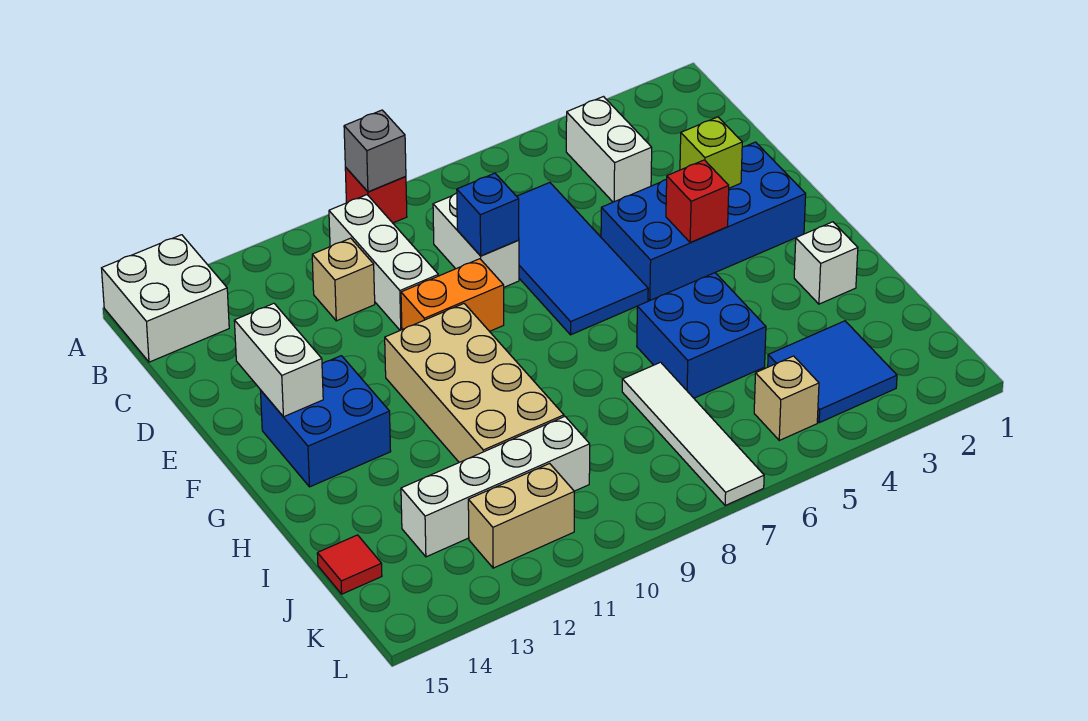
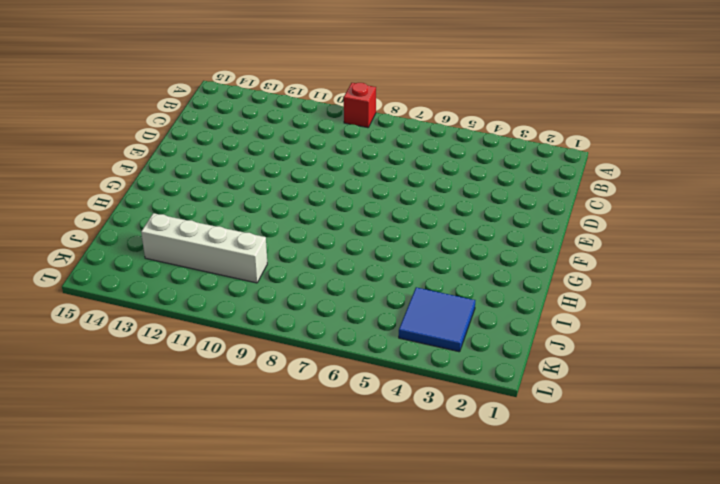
none -> white brick A14:B15 level 1
none -> white brick B4:C4 level 1
none -> white brick B10:D10 level 1

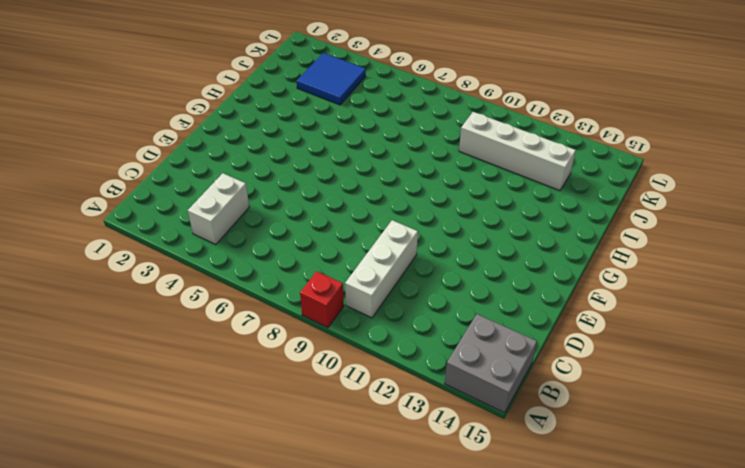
grey brick A14:B15 level 1 -> white brick A14:B15 level 1
none -> blue tile C6:F7 level 1
none -> white brick C8:D8 level 1
none -> tan brick C11 level 1

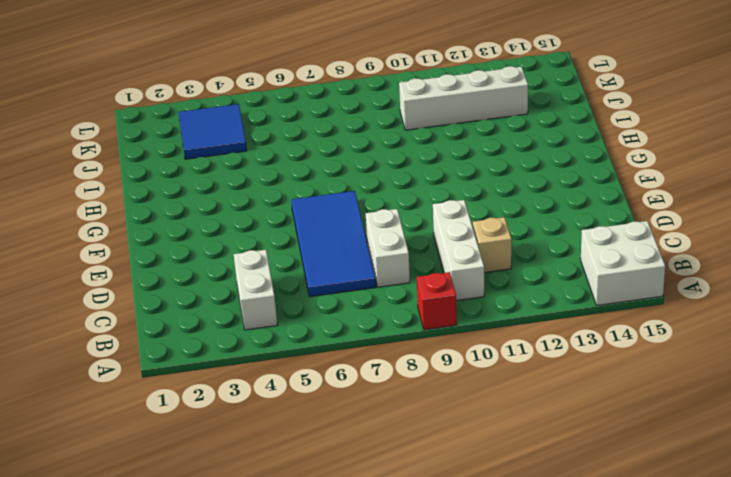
none -> blue brick E2:F5 level 1
none -> orange brick E9:E10 level 1
none -> tan brick F10:I11 level 1

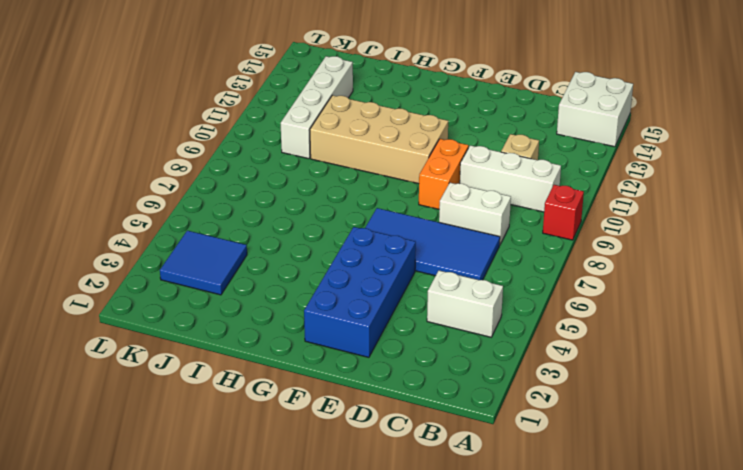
none -> blue brick F13:G14 level 1
none -> white brick H2 level 1
none -> blue brick H5:I6 level 1

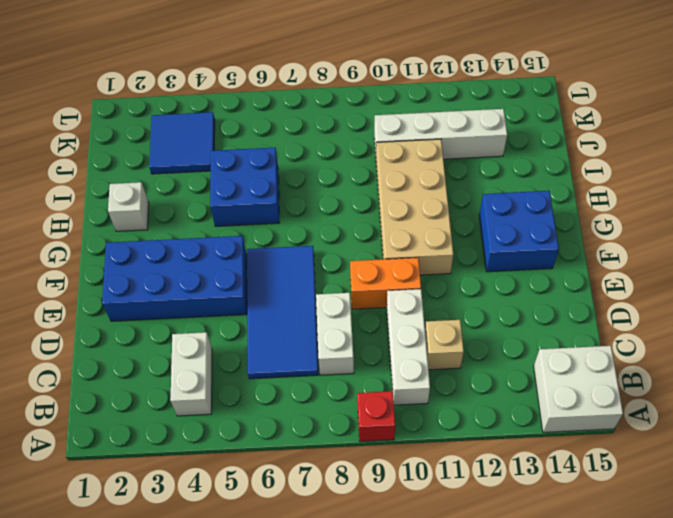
none -> white tile I7:L7 level 1
none -> red tile J15 level 1
none -> tan brick K5 level 1

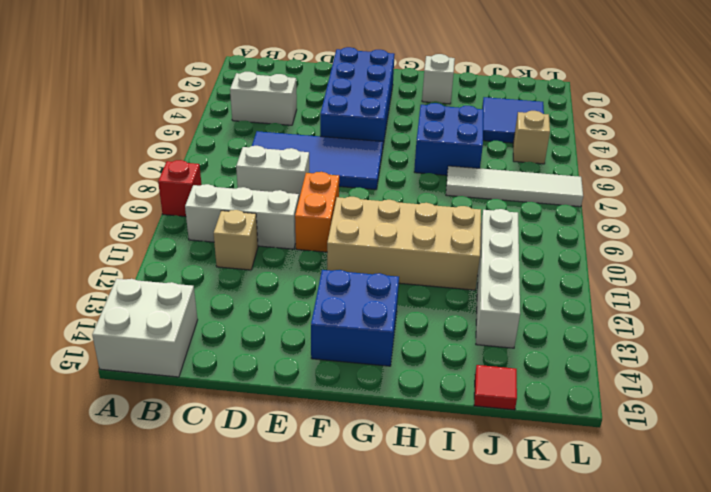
none -> tan brick K11:K12 level 1
none -> grey brick A9 level 2
none -> blue brick D8 level 2

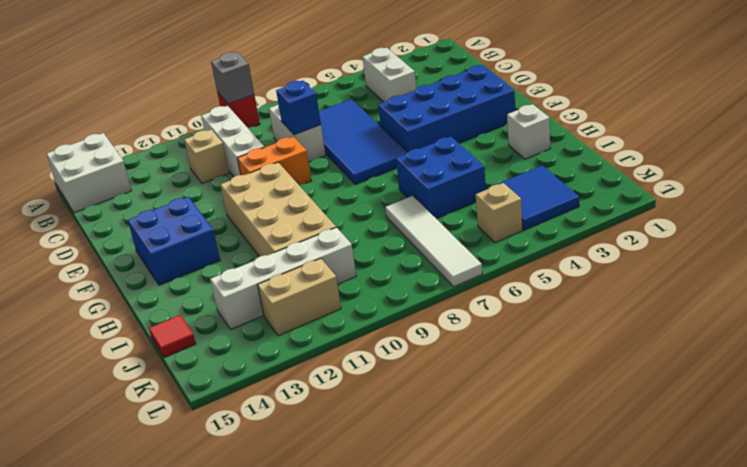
none -> lime brick E3 level 2
none -> white brick E14:F14 level 2
none -> red brick F4 level 2

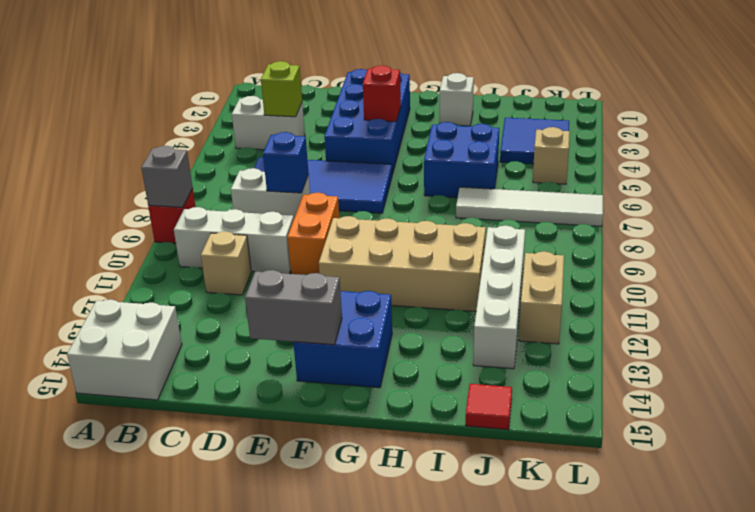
lime brick C4 level 2 -> lime brick E3 level 2
grey brick E14:F14 level 2 -> white brick E14:F14 level 2

